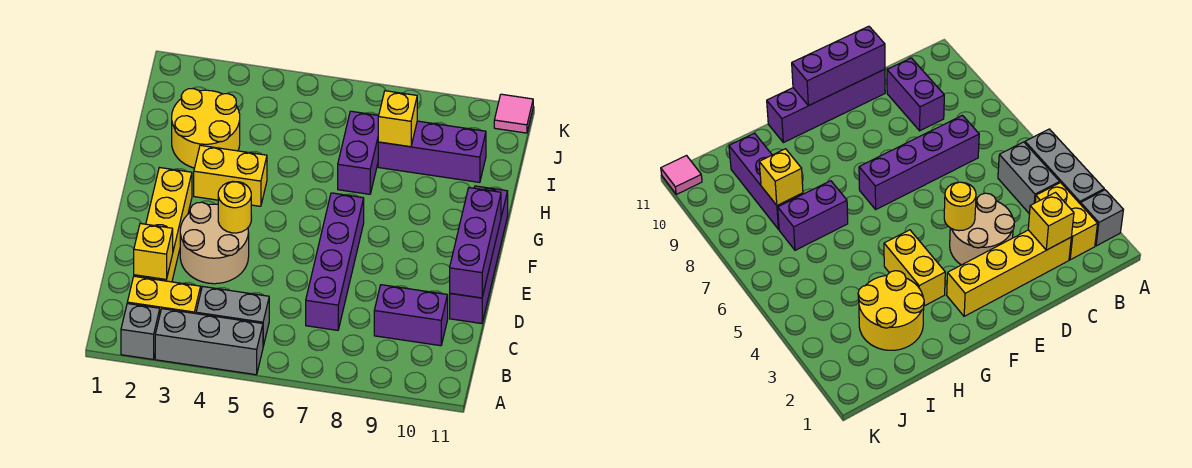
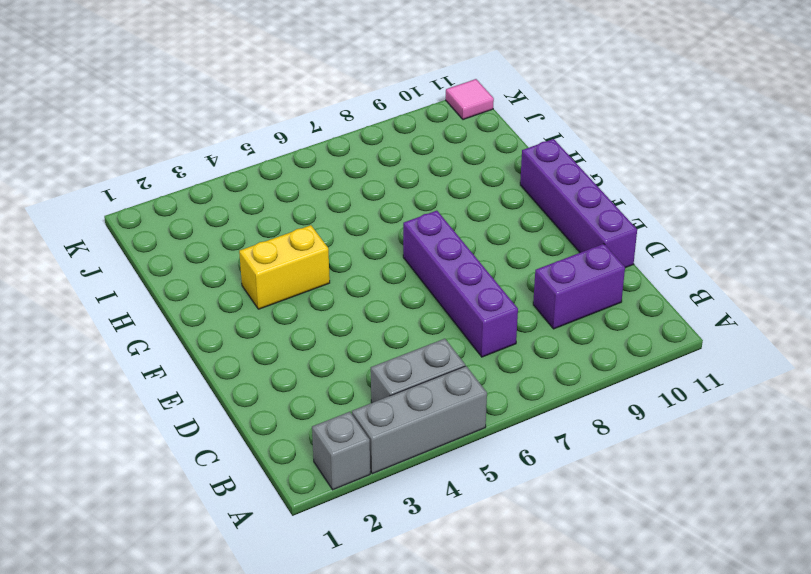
none -> yellow brick B2:B3 level 1
none -> yellow brick C2:F2 level 1
none -> tan round brick D3:E4 level 1

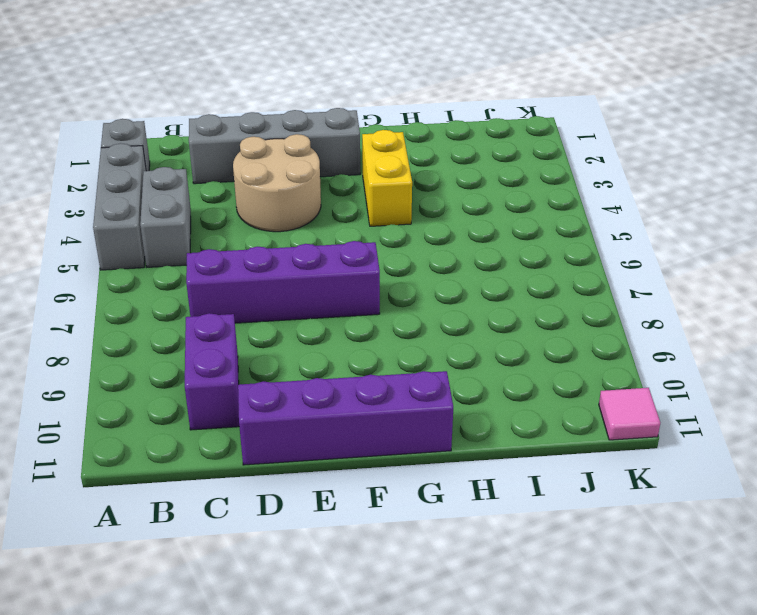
grey brick C2:F2 level 1 -> yellow brick C2:F2 level 1
none -> yellow brick B2:B3 level 1
none -> yellow round brick H2:I3 level 1
none -> purple brick H7:I7 level 1

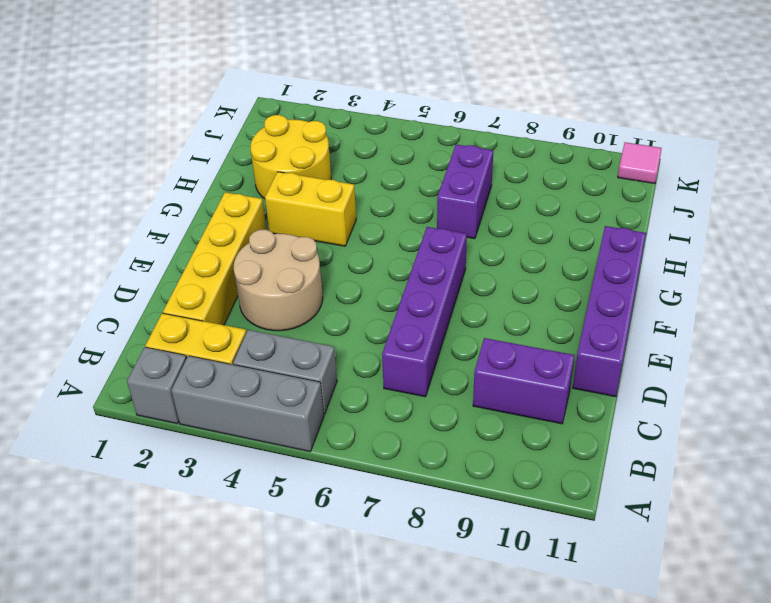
none -> purple brick I8:I10 level 1
none -> yellow brick C2 level 2
none -> purple brick D11:F11 level 2

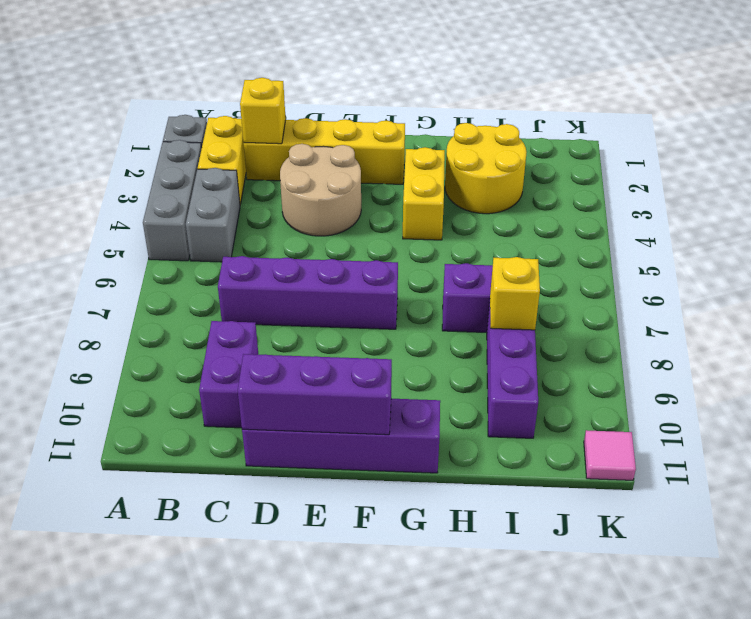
none -> yellow round brick E4 level 2

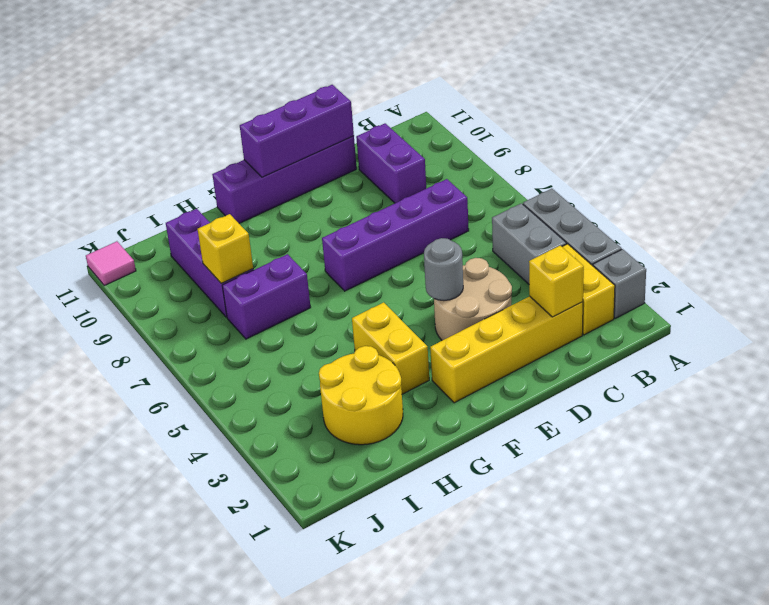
grey round brick E4 level 2 -> yellow round brick E4 level 2

